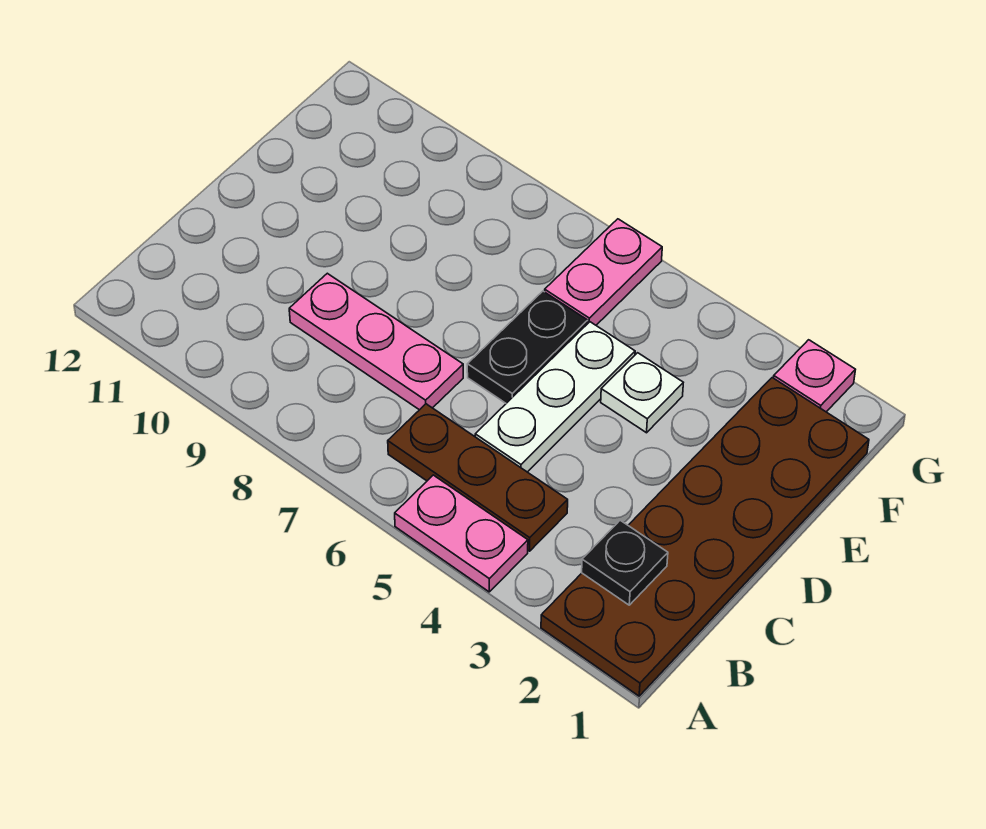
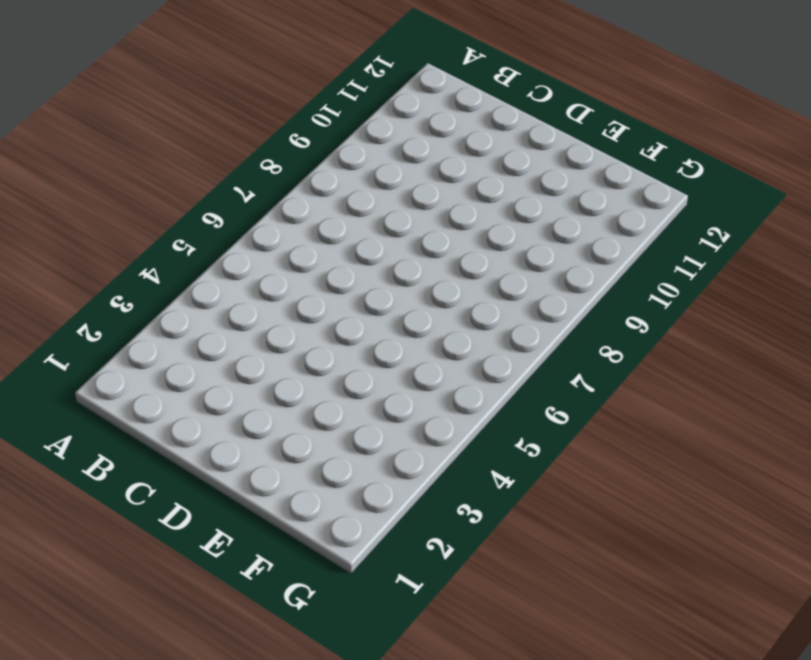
none -> brown plate A1:F2 level 1
none -> pink plate A4:A5 level 1

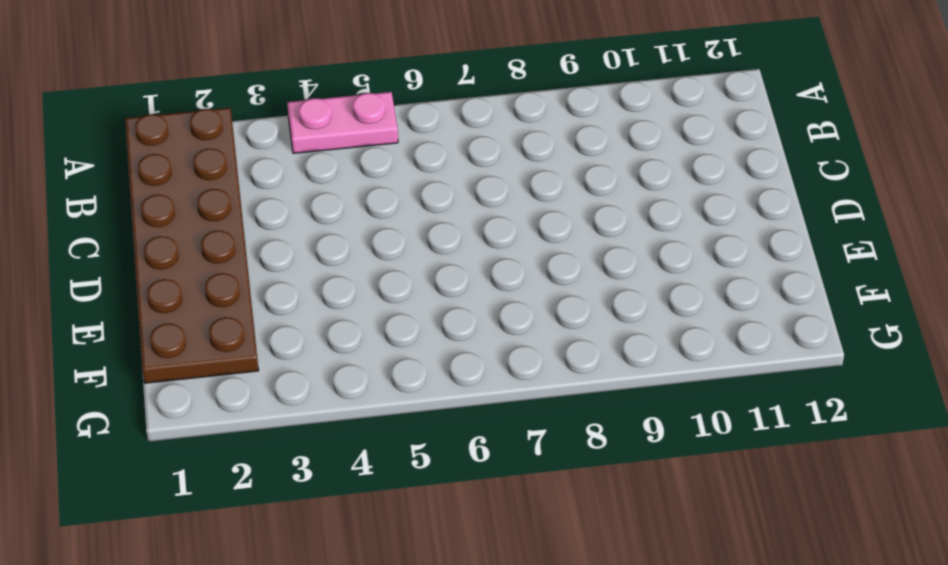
none -> brown plate B4:B6 level 1
none -> white plate C5:E5 level 1

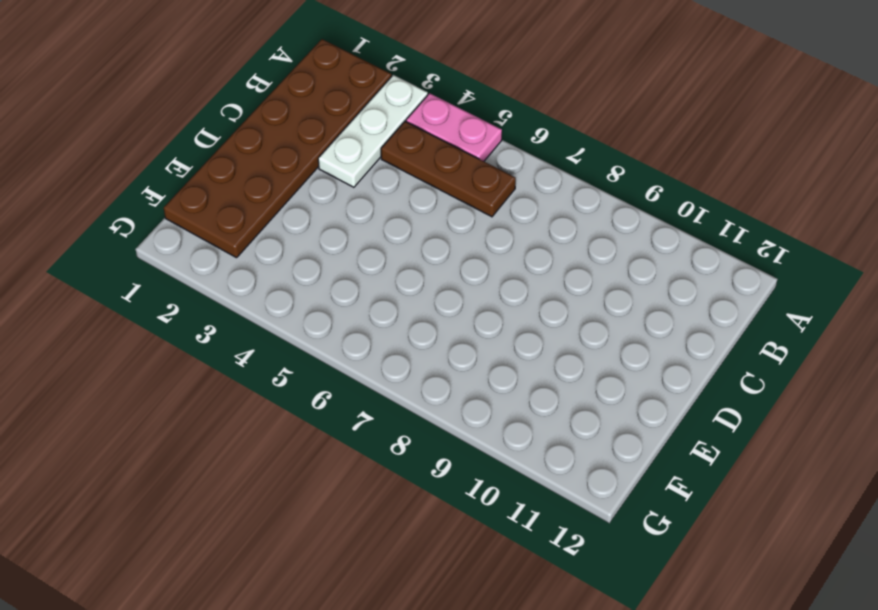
white plate A3:C3 level 1 -> white plate C5:E5 level 1
none -> pink plate C7:C9 level 1
none -> black plate D6:E6 level 1

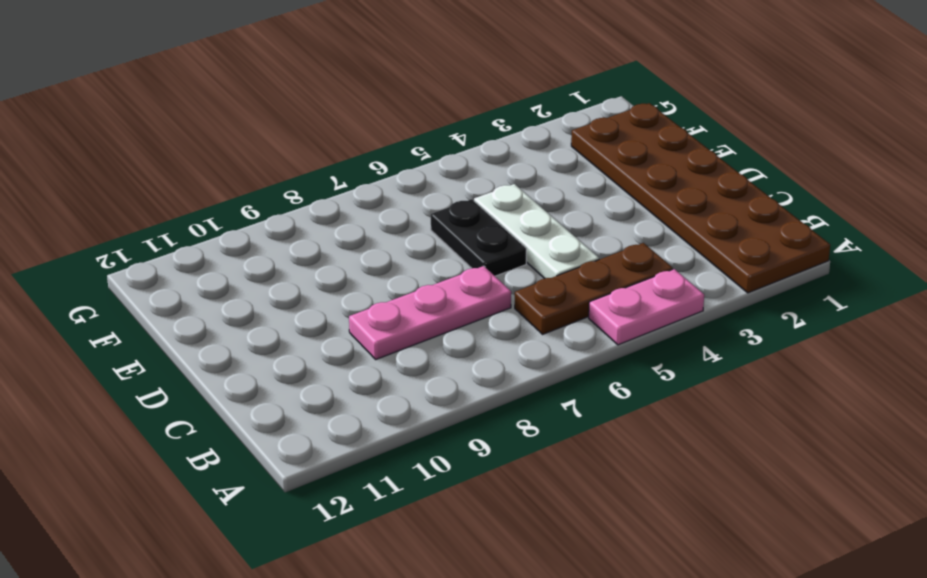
none -> white plate E4 level 1
none -> pink plate F6:G6 level 1

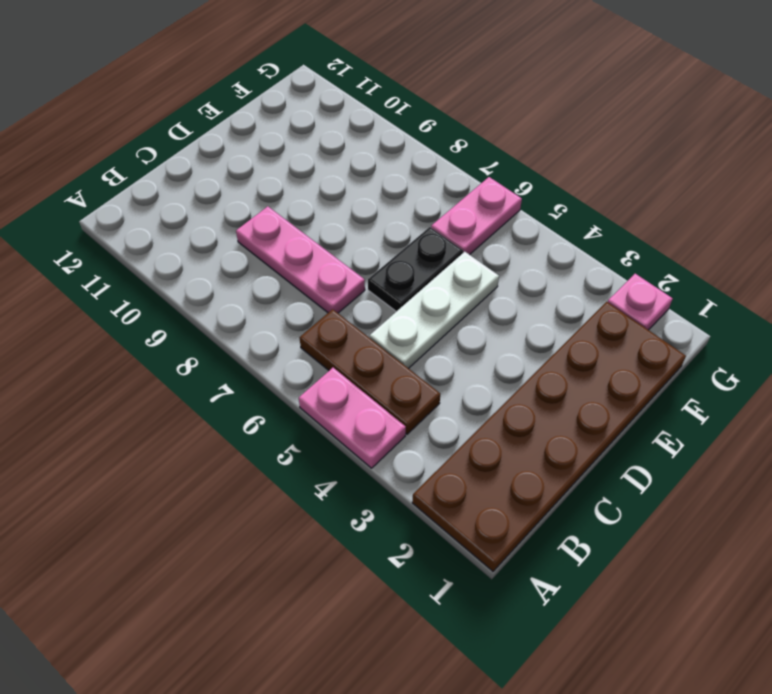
none -> white plate E4 level 1
none -> black plate B2 level 2

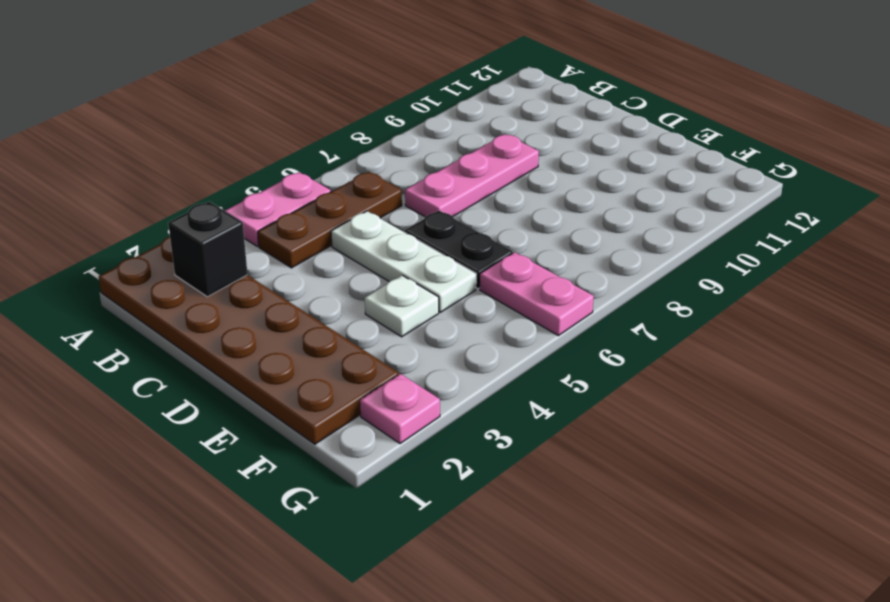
black brick B2 level 2 -> black plate B2 level 2

